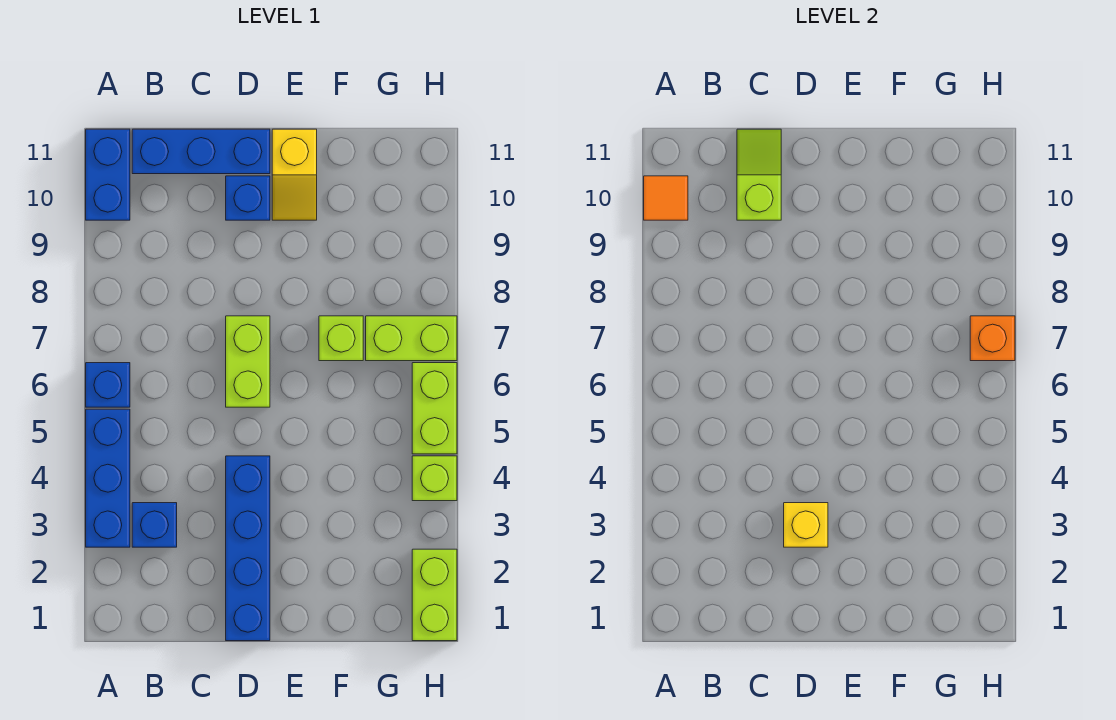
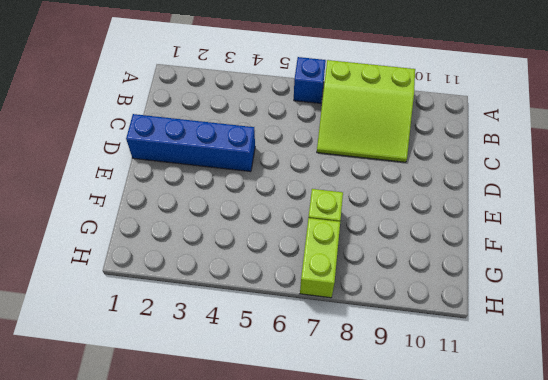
lime slope A7:C9 level 1 top A -> none
none -> blue brick A3:A5 level 1
none -> blue brick A10:A11 level 1
none -> blue brick B3 level 1

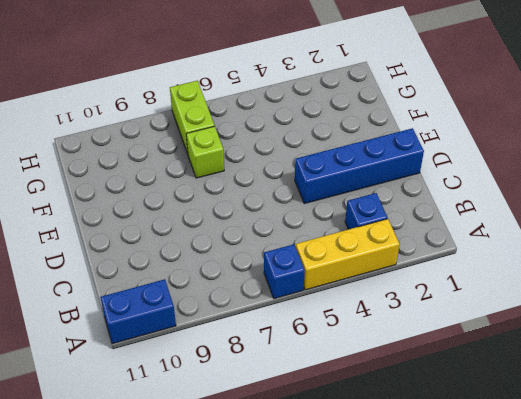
yellow brick A3:A5 level 1 -> blue brick A3:A5 level 1
none -> blue brick B11:D11 level 1
none -> lime brick D6:D7 level 1
none -> blue brick D10 level 1

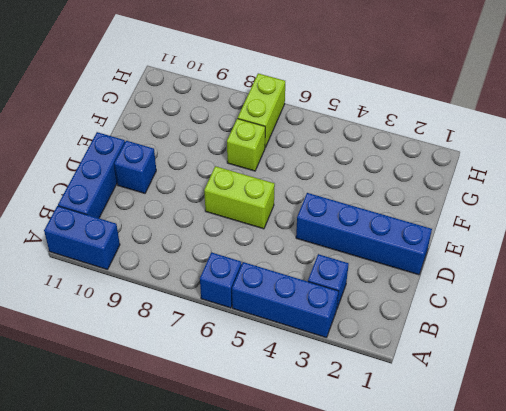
none -> yellow slope E10:E11 level 1 top 11
none -> lime brick H1:H2 level 1
none -> lime brick H4 level 1

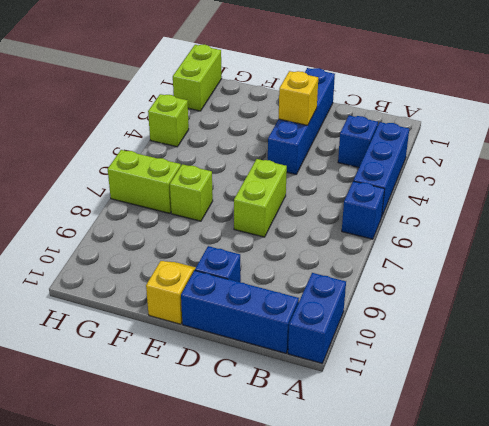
none -> lime brick H5:H6 level 1
none -> orange tile A10 level 2
none -> lime slope C10:C11 level 2 top 10

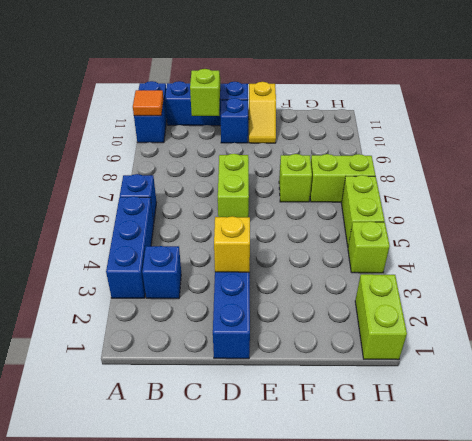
none -> orange brick H7 level 2

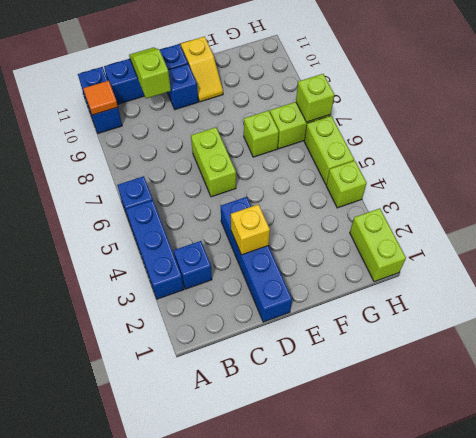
lime brick H7 level 2 -> orange brick H7 level 2

